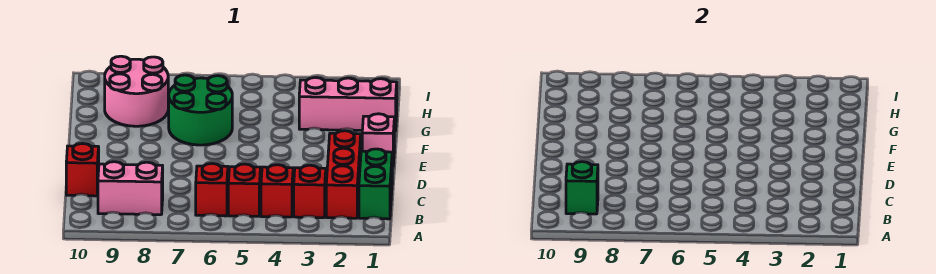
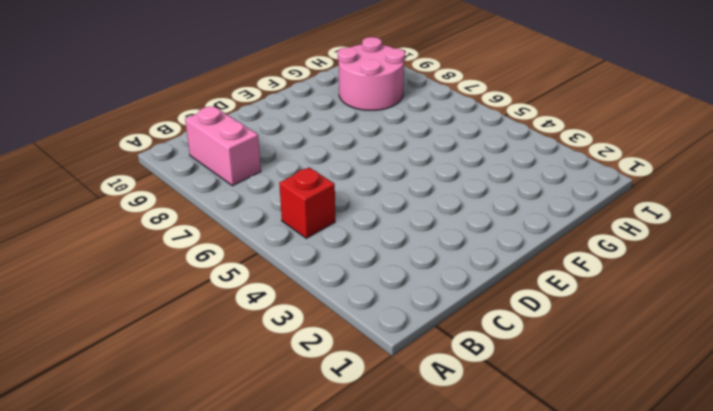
none -> green brick B1:C1 level 1
none -> red brick B2:D2 level 1
none -> red brick B3 level 1

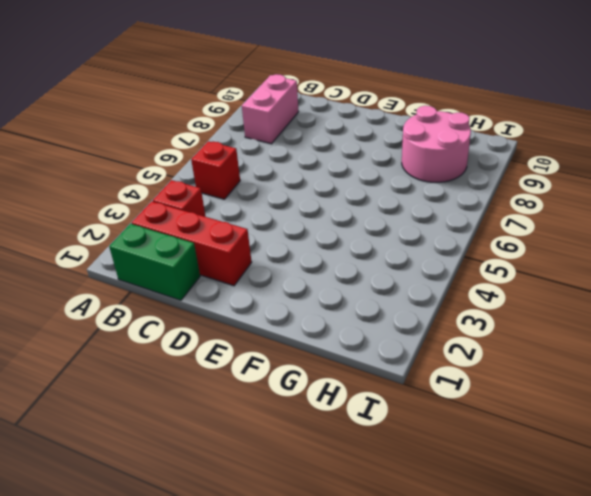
none -> red brick B4 level 1
none -> red brick B6 level 1
none -> red brick C10 level 1

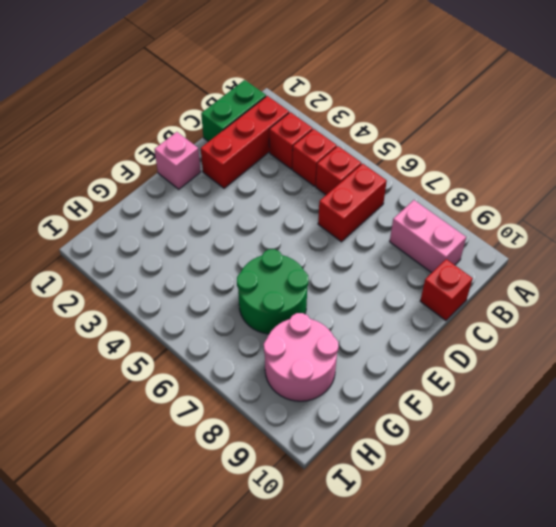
red brick B6:C6 level 1 -> red brick B6 level 1
none -> pink brick G1:G3 level 1
none -> green brick B9 level 2

